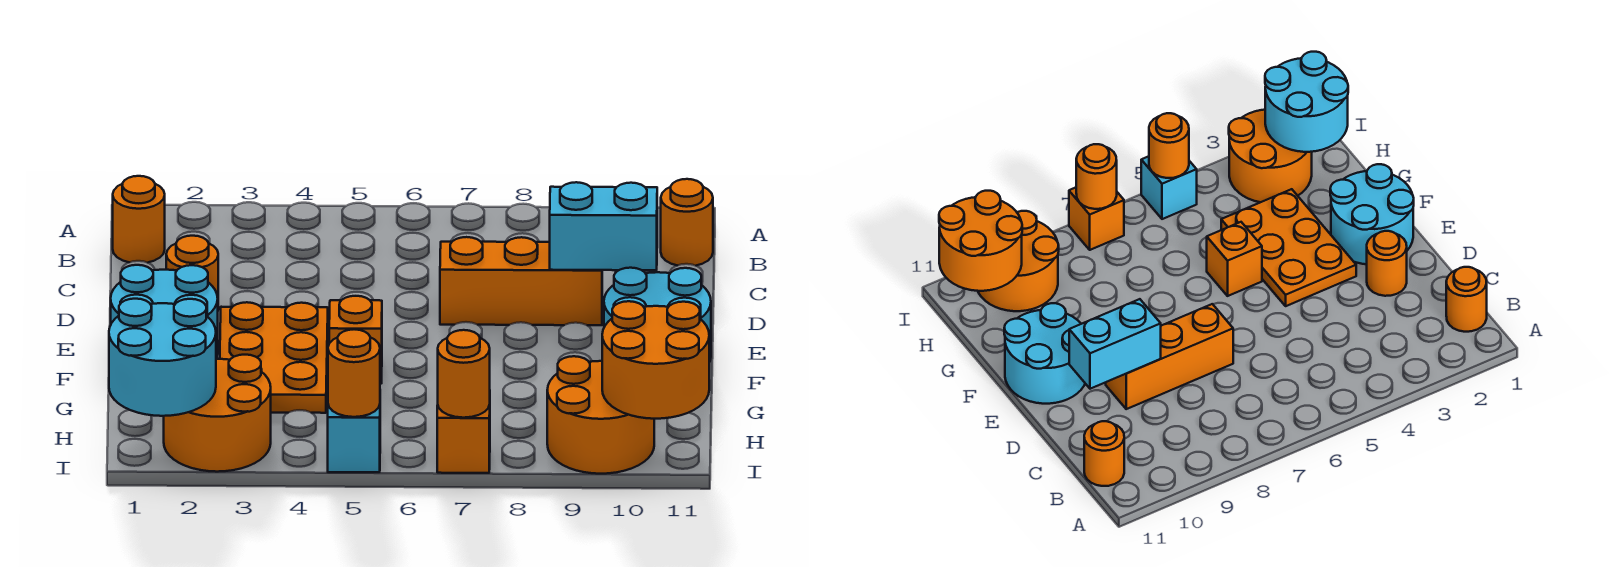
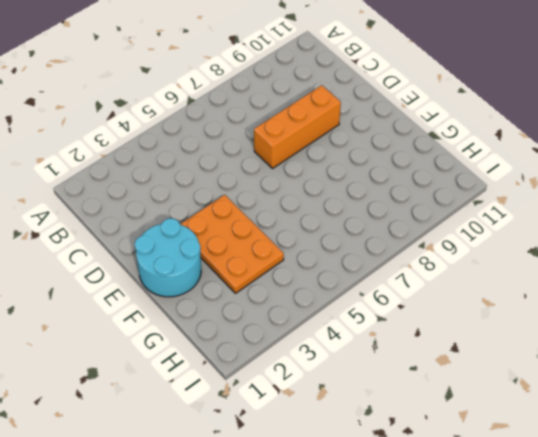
none -> orange round brick B1 level 1
none -> orange round brick B11 level 1
none -> orange round brick D2 level 1

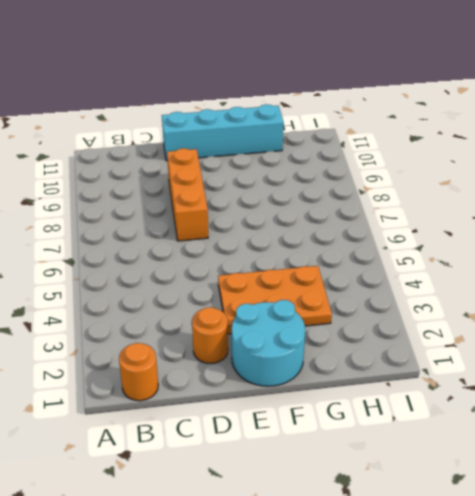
cyan brick D11:G11 level 1 -> cyan round brick E10:F11 level 1
none -> orange round brick B11 level 1
none -> orange brick F5 level 1
none -> orange round brick H2:I3 level 1

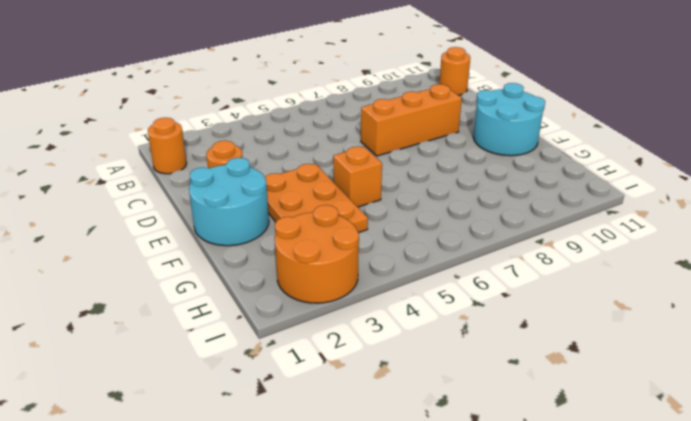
none -> orange round brick H9:I10 level 1
none -> cyan brick I5 level 1
none -> orange brick I7 level 1

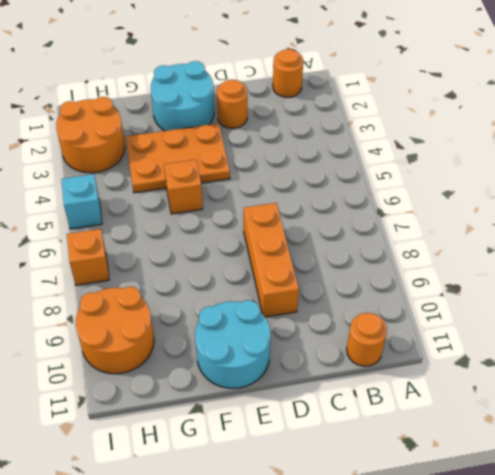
none -> cyan brick D9:D10 level 2
none -> cyan round brick H1:I2 level 2
none -> orange round brick H10:I11 level 2

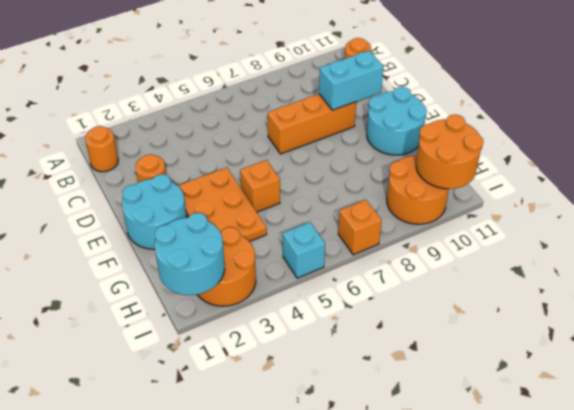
none -> orange round brick I5 level 2
none -> orange round brick I7 level 2

